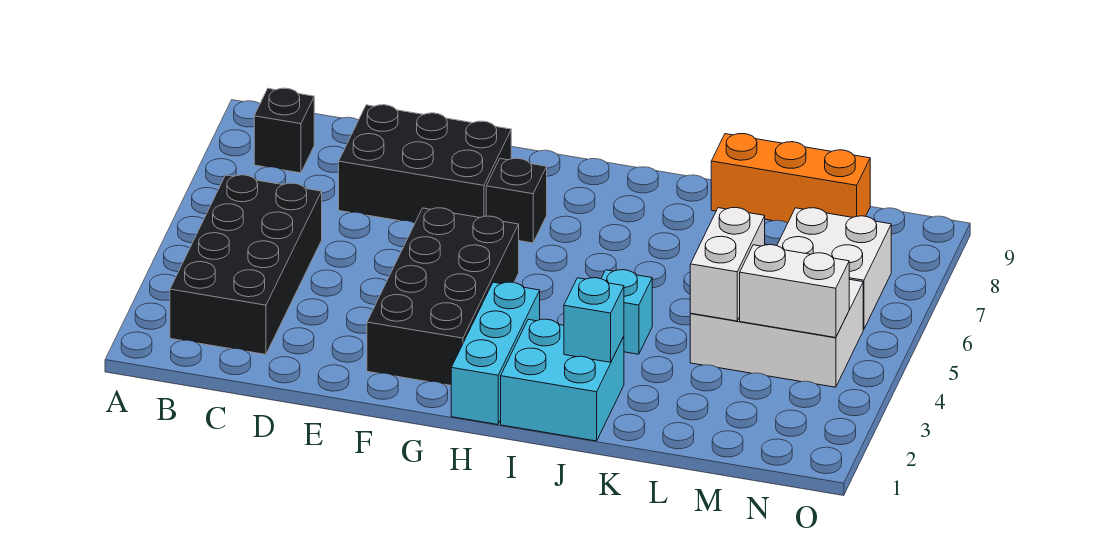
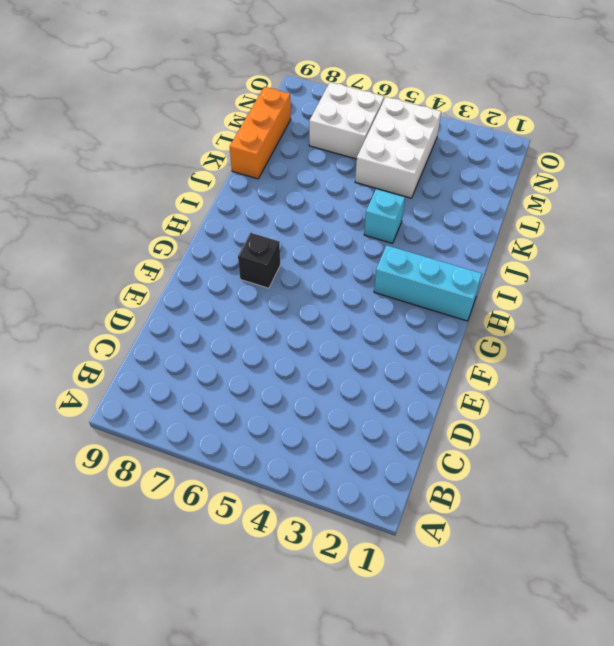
none -> black brick B2:C5 level 1
none -> black brick B8 level 1
none -> black brick D7:F8 level 1

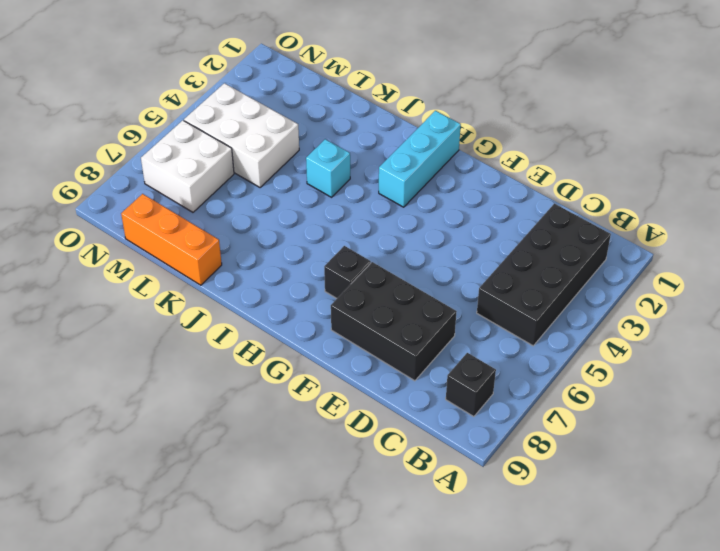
none -> black brick F2:G5 level 1
none -> cyan brick I1:J2 level 1
none -> cyan brick J2 level 2

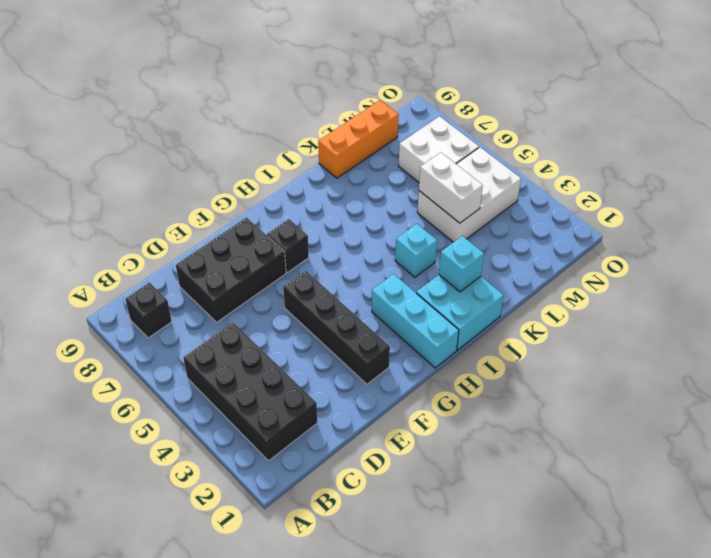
black brick F2:F5 level 1 -> black brick F2:G5 level 1
none -> white brick M4:N4 level 2

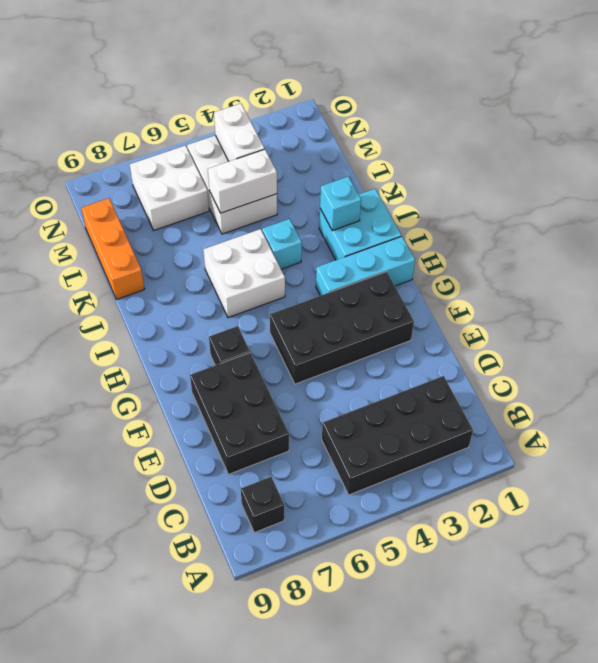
white brick I5:J6 level 1 -> none

